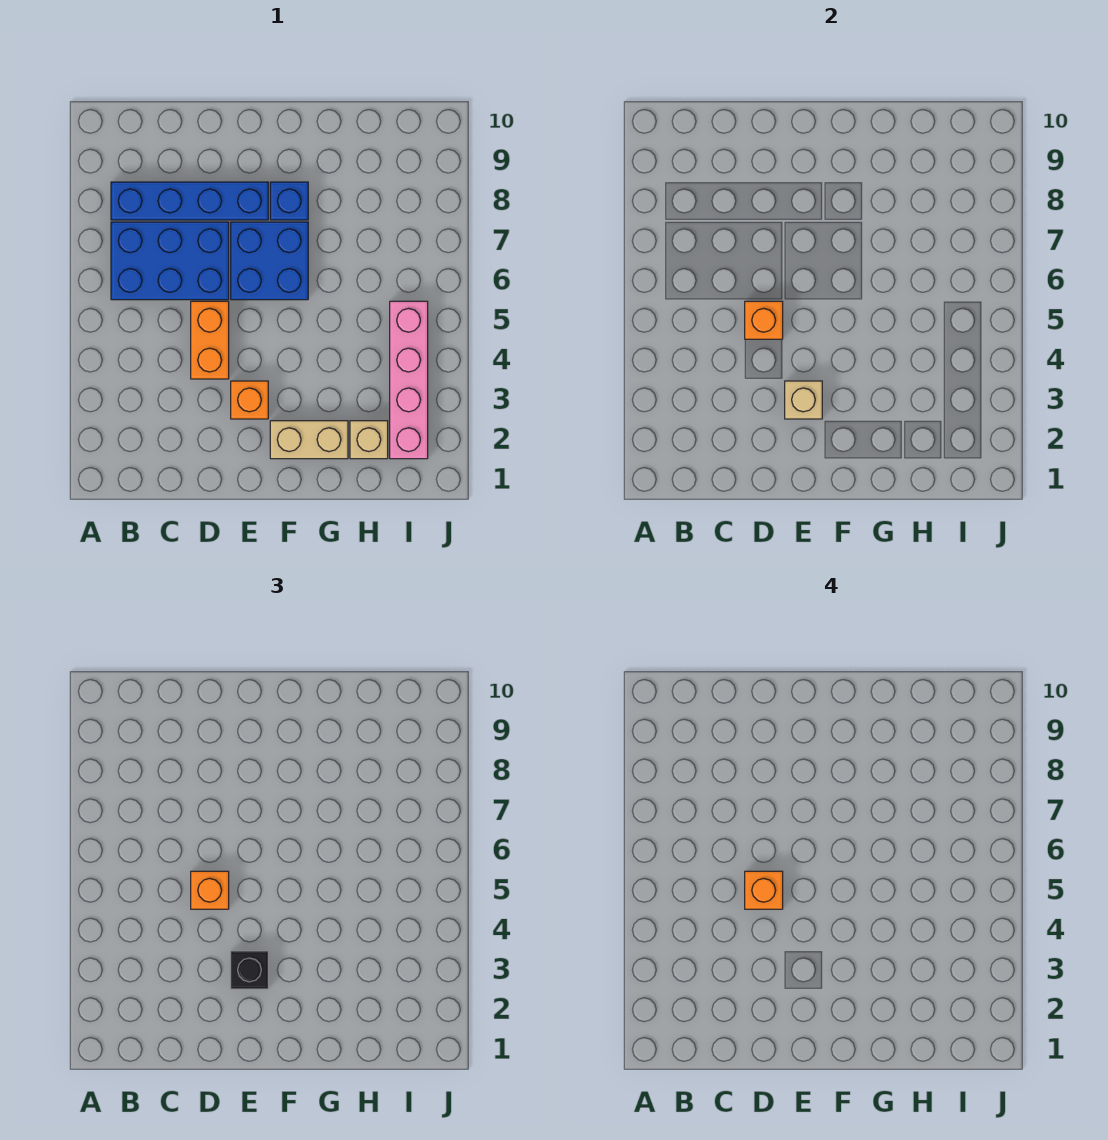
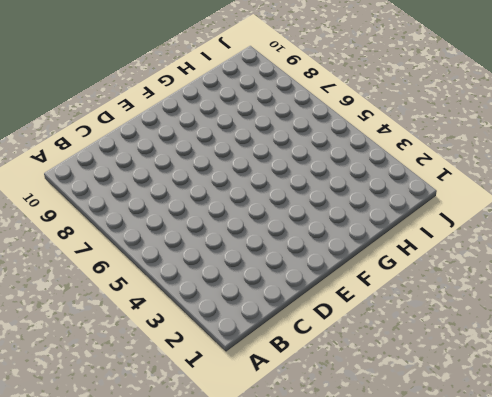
none -> blue brick B6:D7 level 1
none -> blue brick B8:E8 level 1
none -> orange brick D4:D5 level 1

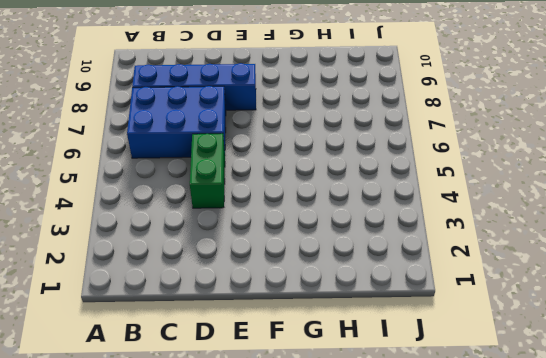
green brick D4:D5 level 1 -> orange brick D4:D5 level 1
none -> orange brick E3 level 1
none -> blue brick E6:F7 level 1
none -> tan brick F2:G2 level 1

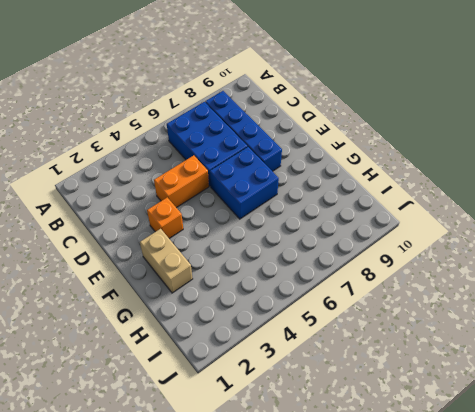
none -> blue brick F8 level 1
none -> tan brick H2 level 1
none -> pink brick I2:I5 level 1

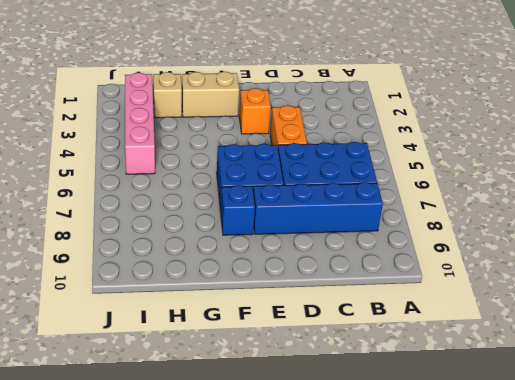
none -> orange brick D5 level 2
none -> tan brick E3 level 2
none -> orange brick D5 level 3

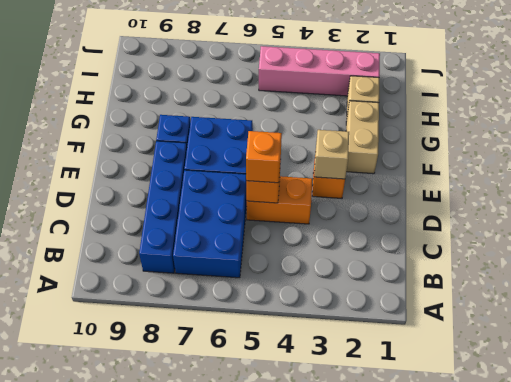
none -> black brick E3 level 3
none -> orange brick D5 level 4

